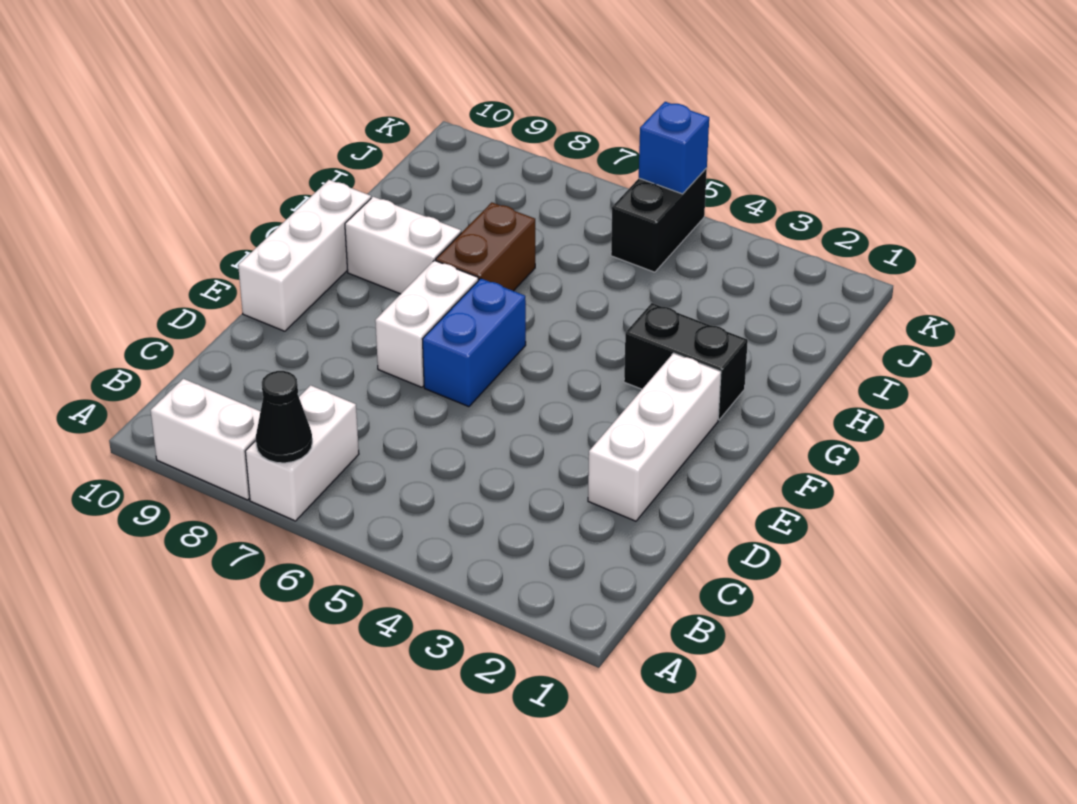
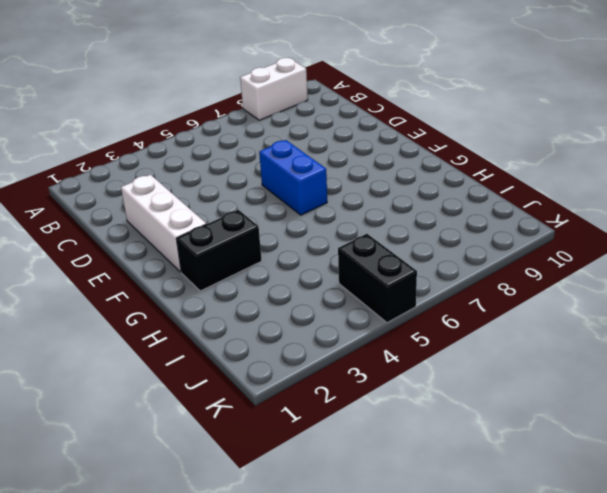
none -> white brick A7:B7 level 1
none -> white brick E7:F7 level 1
none -> white brick E10:G10 level 1

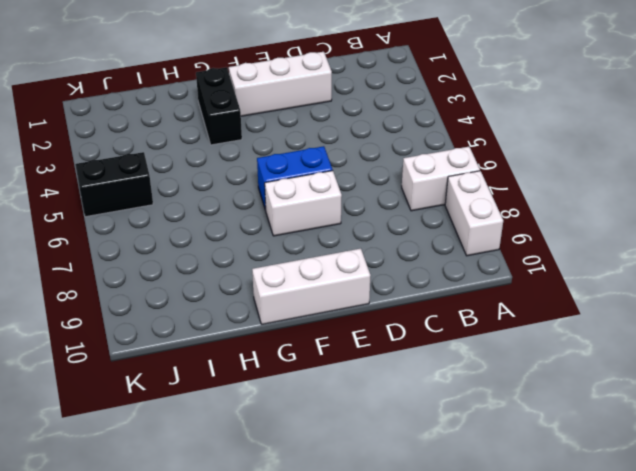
none -> brown brick G7:H7 level 1
none -> white brick G8:G9 level 1
none -> black cone A7 level 2

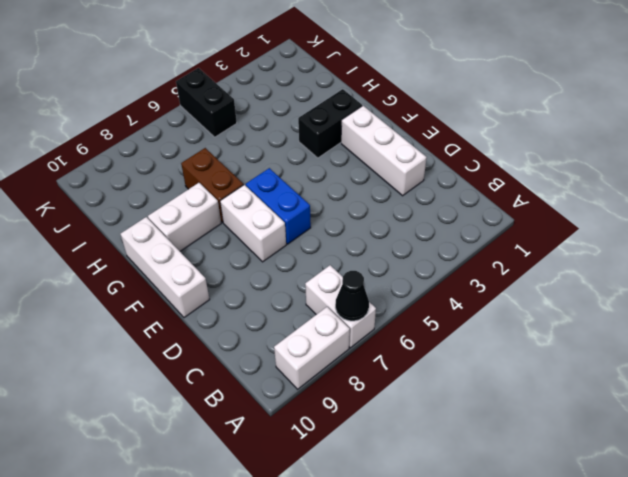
none -> blue brick K5 level 2

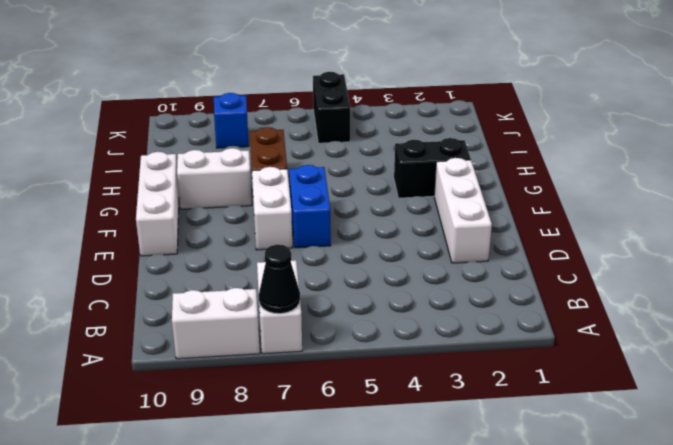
blue brick J8 level 1 -> blue brick K5 level 2

